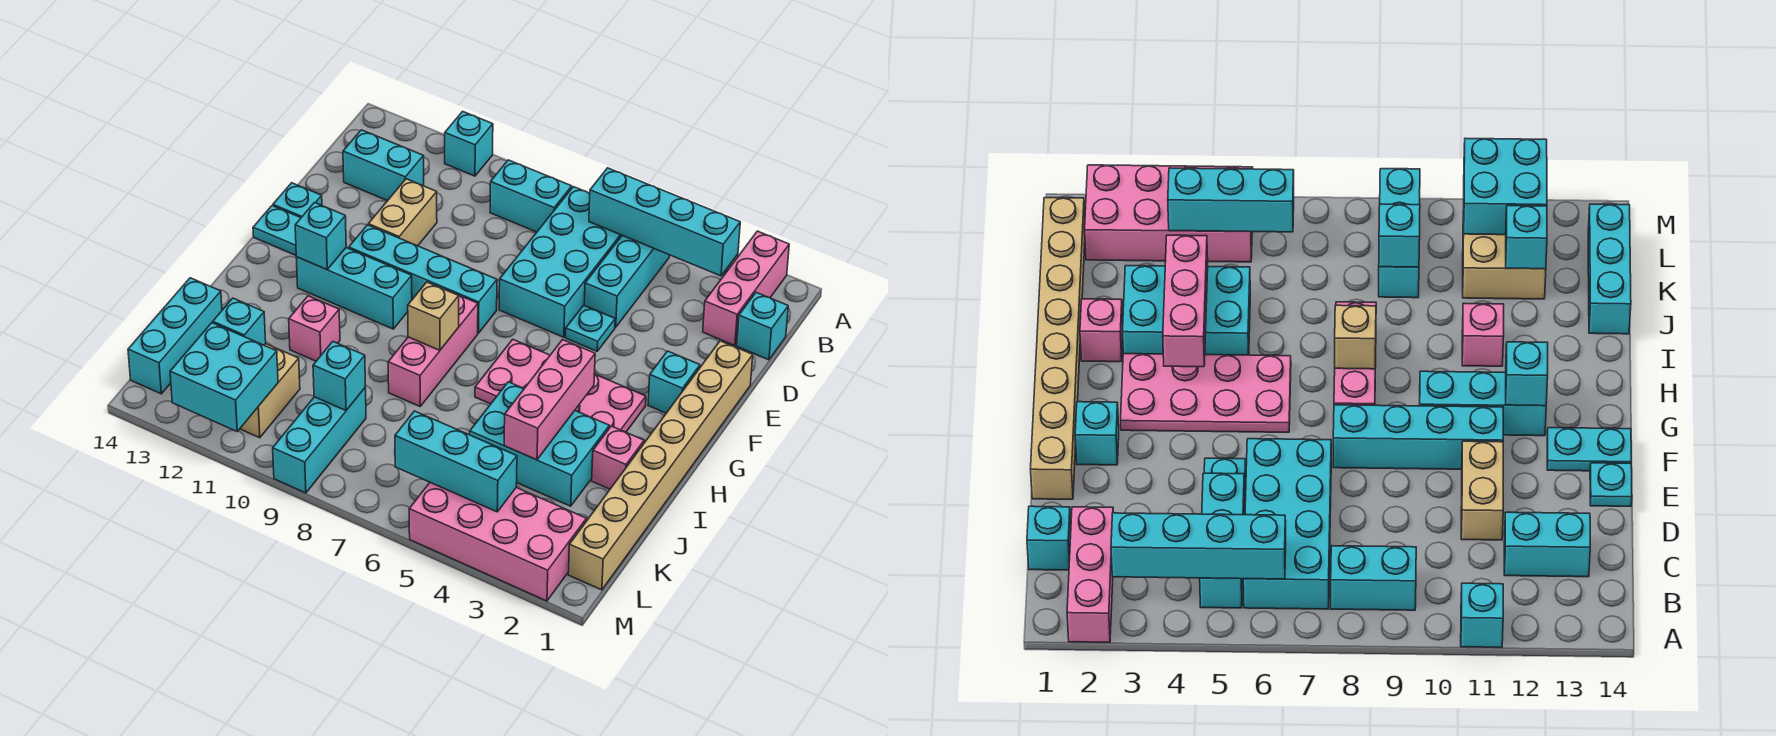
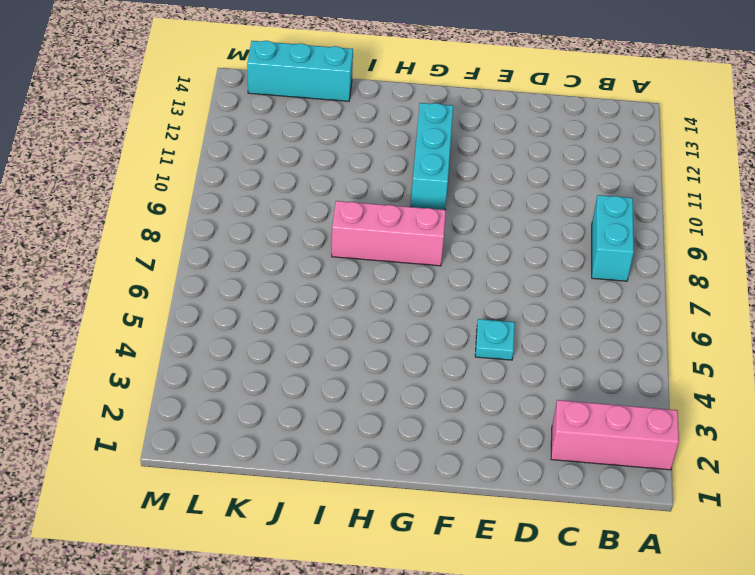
none -> cyan brick A11 level 1
none -> cyan brick B5:D5 level 1
none -> cyan brick B6:E7 level 1
none -> cyan brick C1 level 1

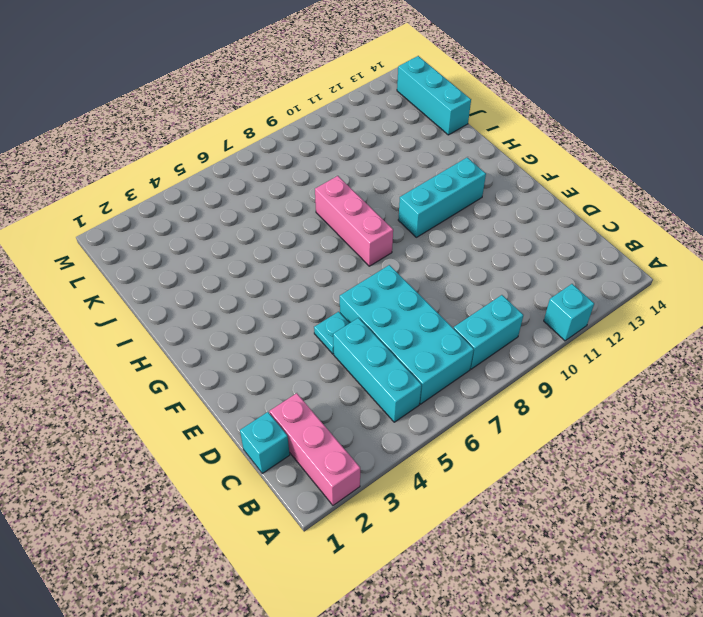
none -> cyan brick C12:C13 level 1
none -> tan brick D11:E11 level 1
none -> tan brick E1:L1 level 1
none -> cyan plate E14 level 1

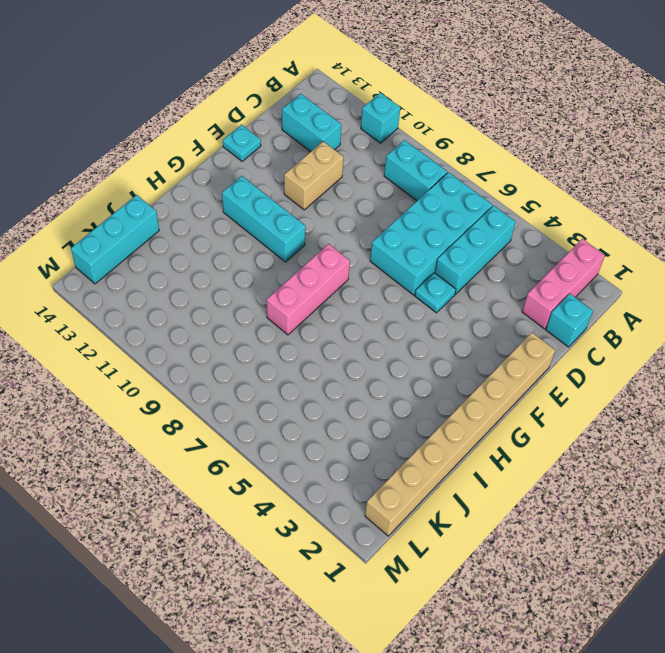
none -> cyan brick F2 level 1
none -> cyan brick F8:F11 level 1
none -> cyan plate F13:F14 level 1
none -> pink plate G3:H6 level 1

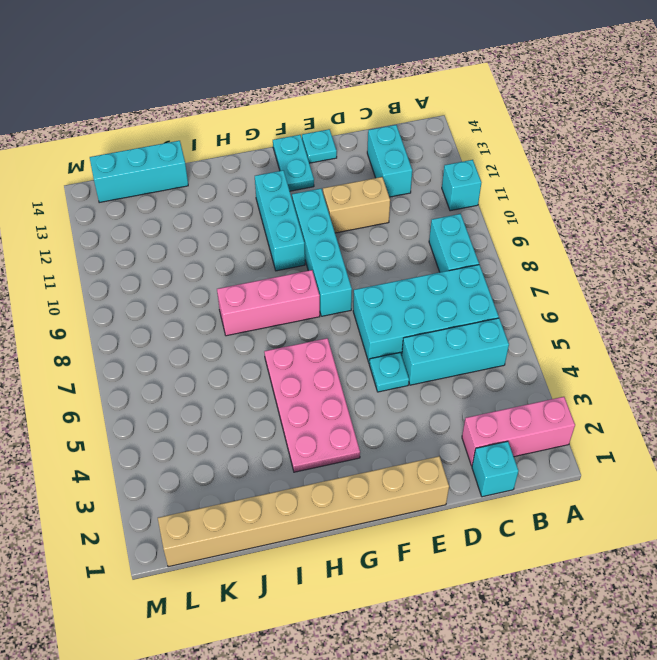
none -> cyan brick F2 level 1
none -> pink brick I2 level 1
none -> cyan brick I3:J5 level 1
none -> pink brick I11 level 1

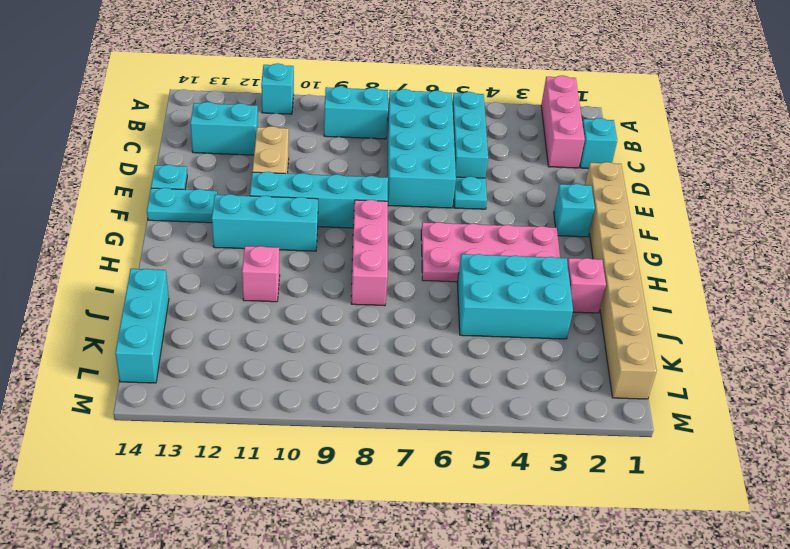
none -> cyan brick K9:M9 level 1
none -> tan brick K11:L12 level 1
none -> pink brick L2:M5 level 1
none -> cyan brick B3:B6 level 2

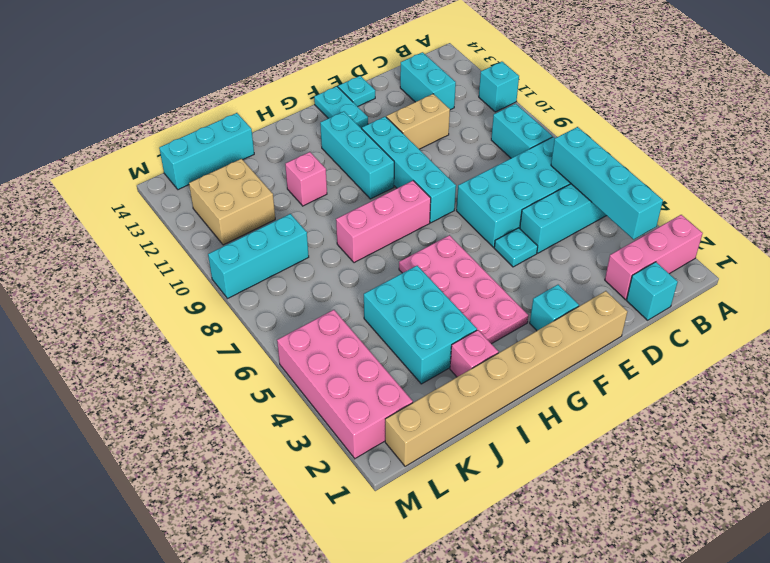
none -> cyan brick G12 level 2
none -> pink brick H4:J4 level 2
none -> tan brick H8 level 2
none -> cyan brick K9 level 2

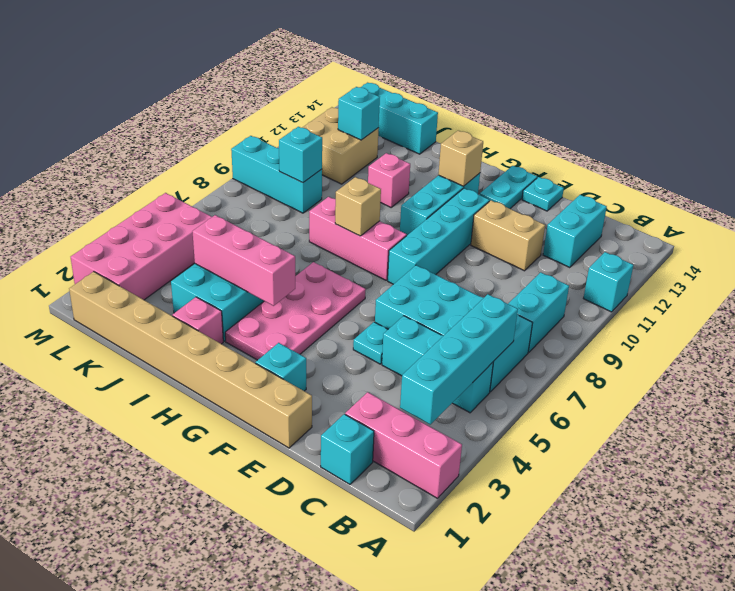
tan brick G12 level 2 -> cyan brick G12 level 2
none -> cyan brick L4:L6 level 2
none -> cyan brick L11:M12 level 2

